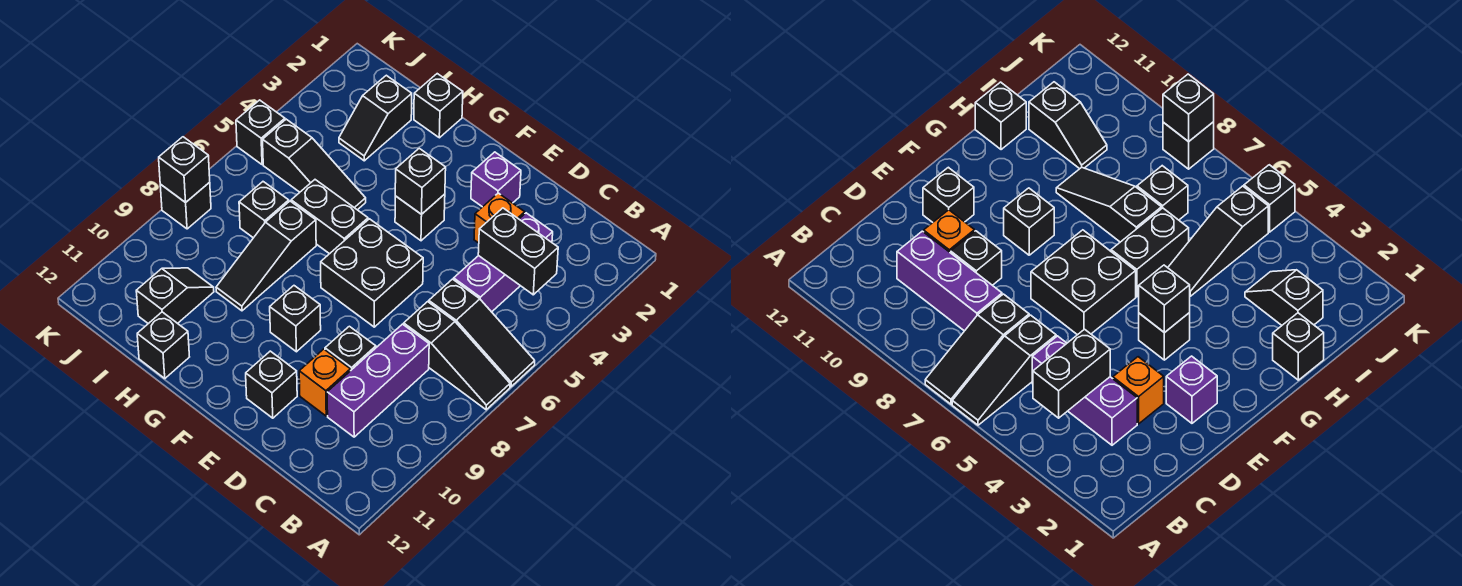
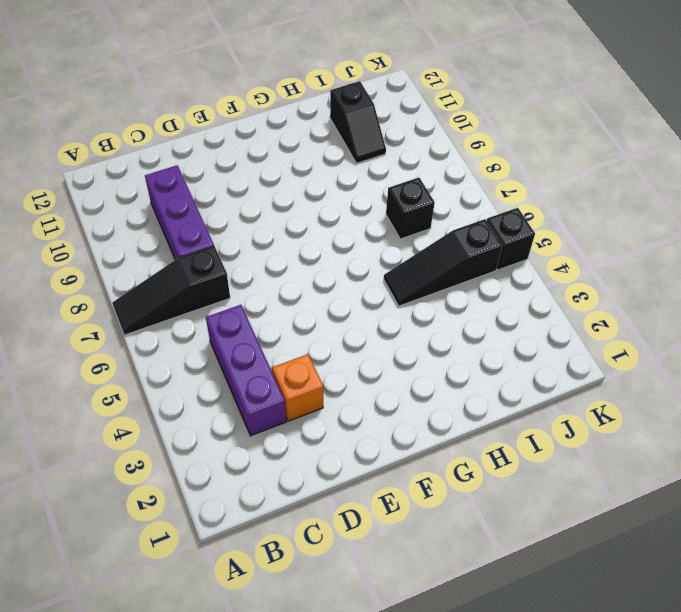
none -> black slope A6:C6 level 1 top C
none -> black brick D9 level 1
none -> orange brick D10 level 1

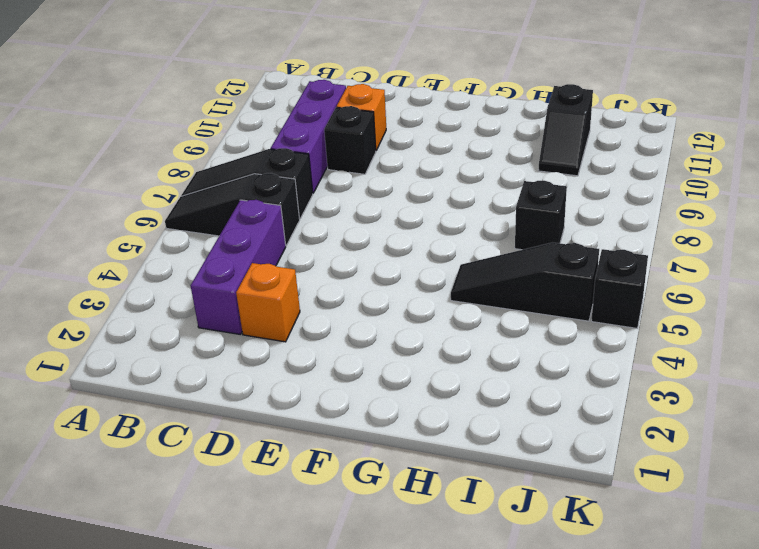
none -> purple brick E2 level 1
none -> black brick E6:F7 level 1
none -> black brick E11 level 1

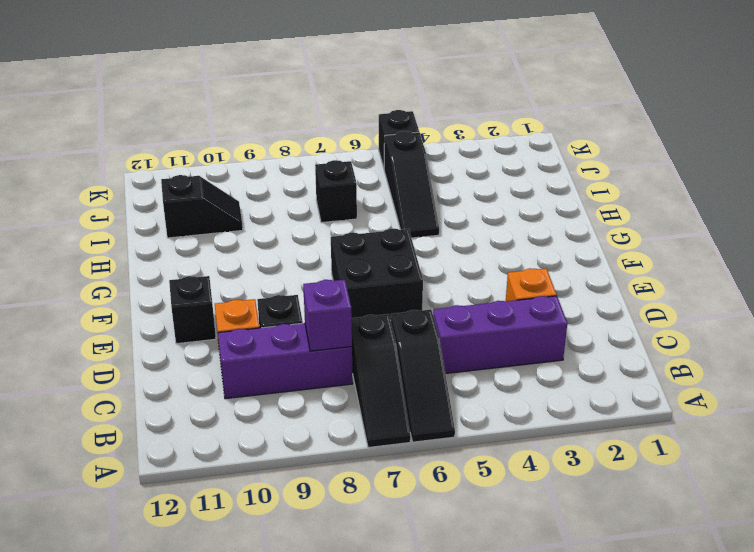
purple brick C8 level 2 -> purple brick E2 level 1
none -> black brick F4 level 1
none -> black brick F9 level 1
none -> black brick G6:H6 level 1

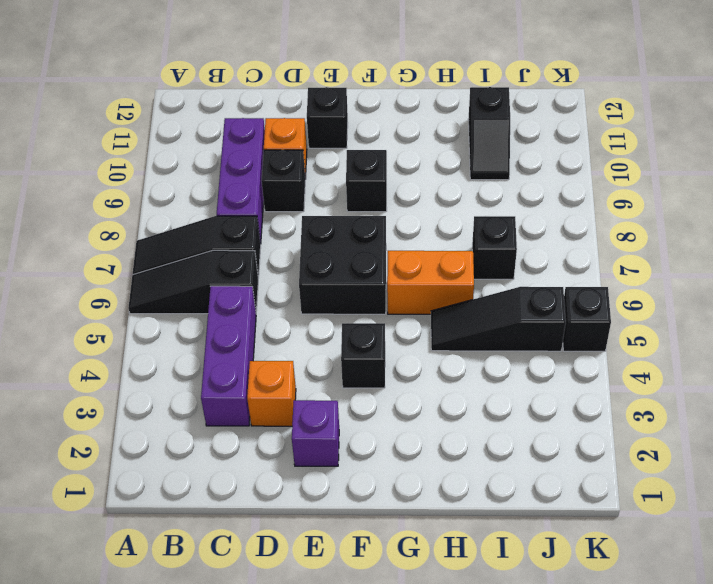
orange brick G6:H6 level 1 -> black brick G6:H6 level 1
none -> black brick H1 level 1
none -> black slope H7:H9 level 1 top 7
none -> black brick H12 level 1

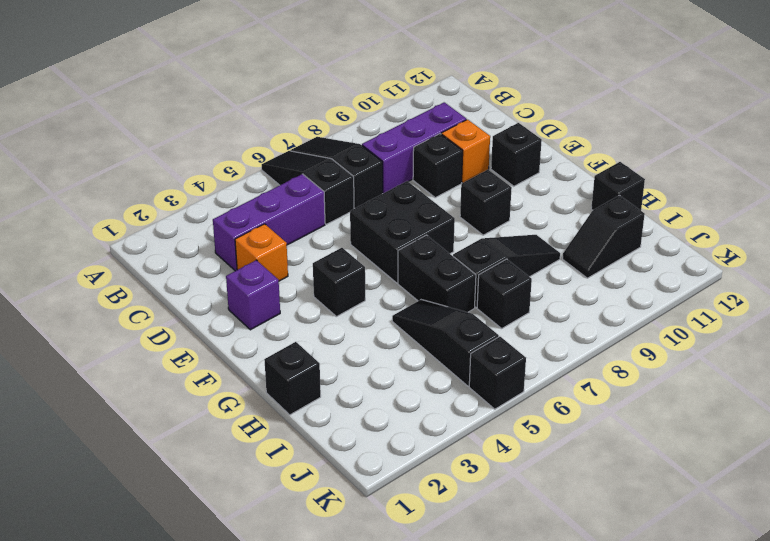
none -> black slope I2:I3 level 1 top 2
none -> black brick K8 level 1
none -> black brick B4:C4 level 2

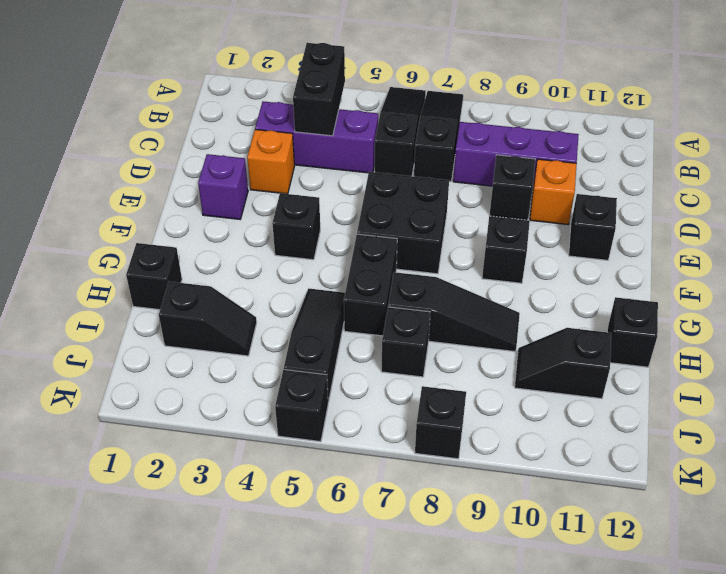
none -> black brick F4 level 2
none -> black brick K8 level 2

